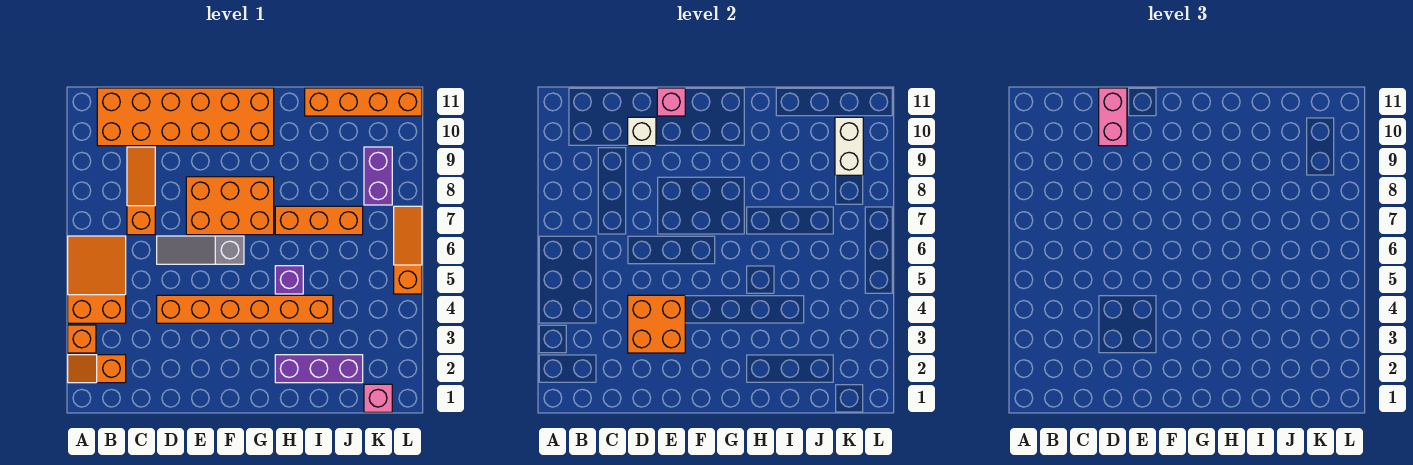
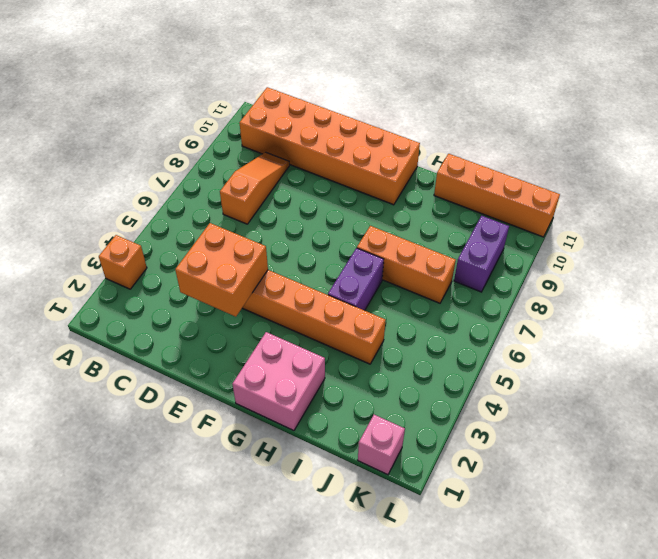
pink brick G1:H2 level 1 -> purple brick H2:J2 level 1
purple brick H5:H6 level 1 -> purple brick H5 level 1
none -> orange slope A2:B2 level 1 top B
none -> orange slope A4:B6 level 1 top 4
none -> grey slope D6:F6 level 1 top F

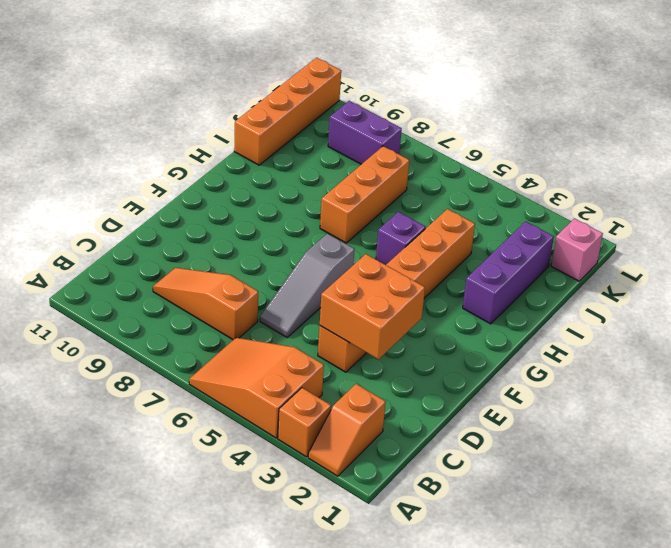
none -> orange brick B10:G11 level 1
none -> orange brick E7:G8 level 1
none -> orange slope L5:L7 level 1 top 5

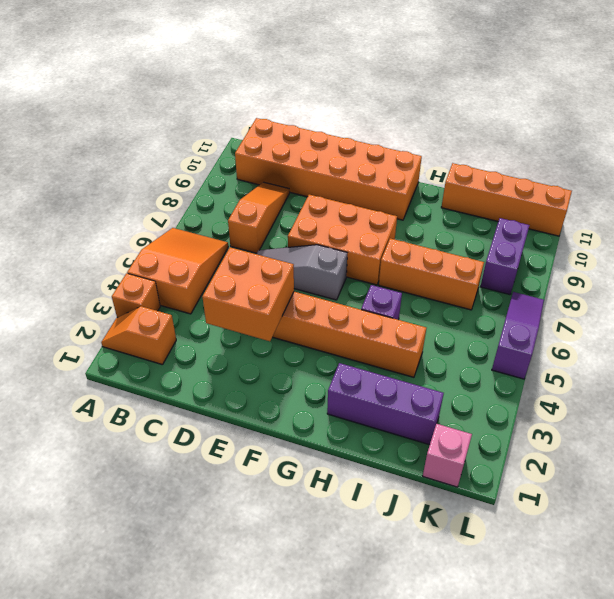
purple slope L5:L7 level 1 top 5 -> orange slope L5:L7 level 1 top 5
none -> white brick D10 level 2
none -> pink brick E11 level 2
none -> white brick K9:K10 level 2

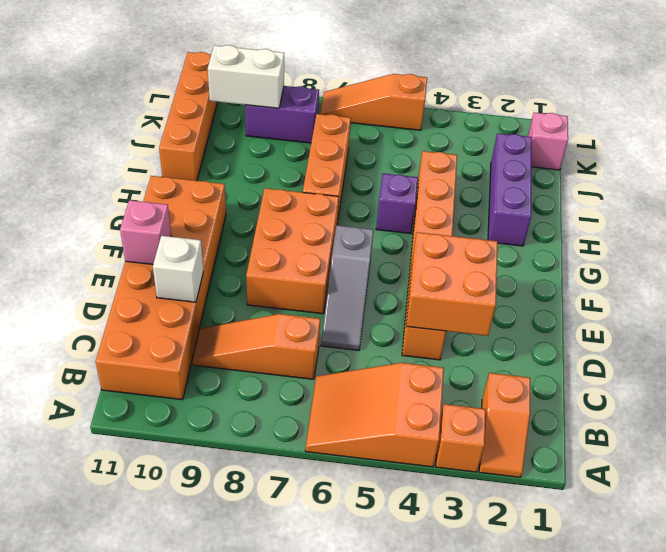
none -> pink brick D10:D11 level 3

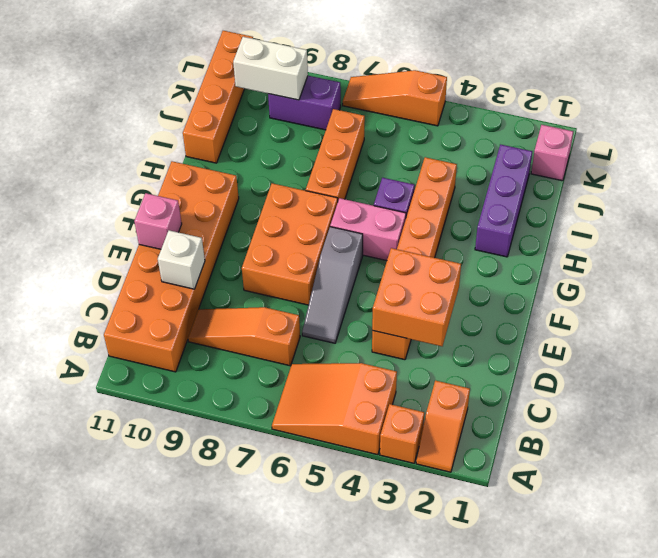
pink brick G5:G6 level 1 -> pink brick D10:D11 level 3

